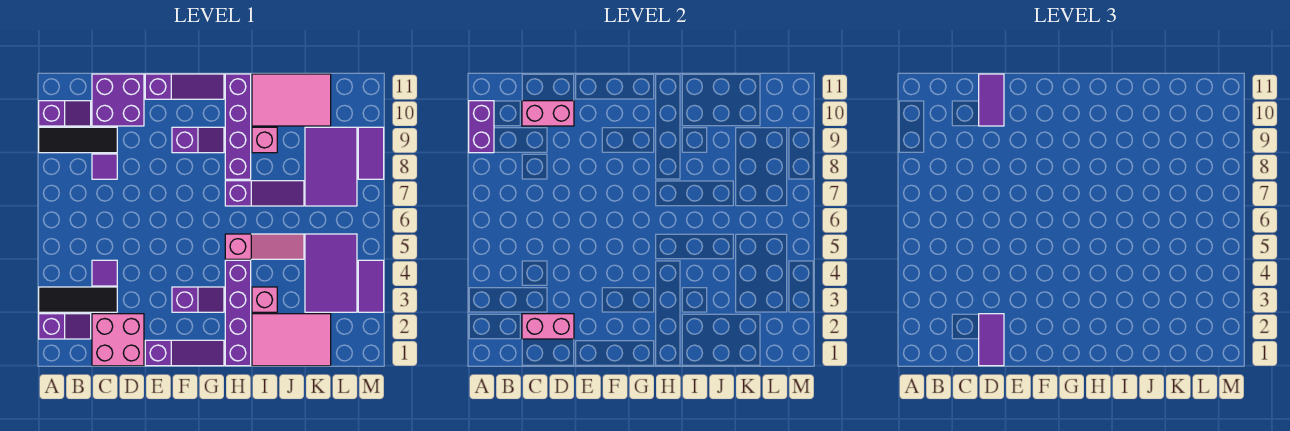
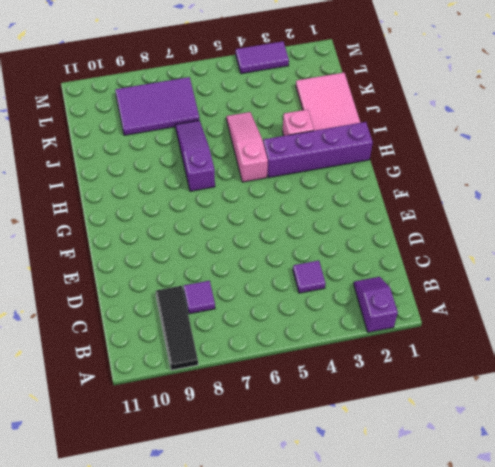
none -> black tile A3:C3 level 1
none -> purple slope A10:B10 level 1 top A
none -> pink brick C1:D2 level 1

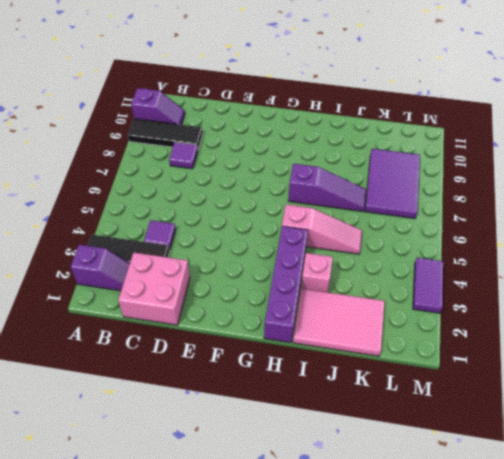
none -> purple brick C10:D11 level 1
none -> purple slope E1:G1 level 1 top E
none -> purple slope E11:G11 level 1 top E

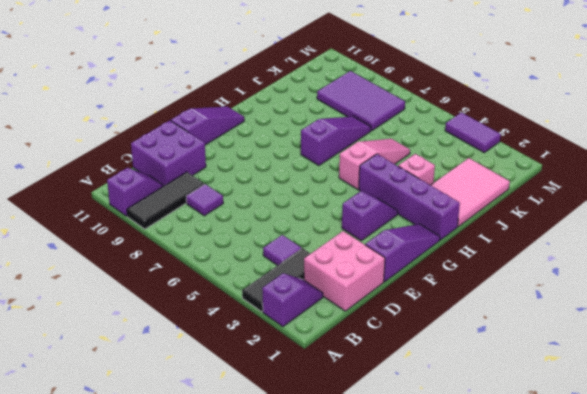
none -> purple slope F9:G9 level 1 top F
none -> purple brick H8:H11 level 1
none -> pink brick I9 level 1

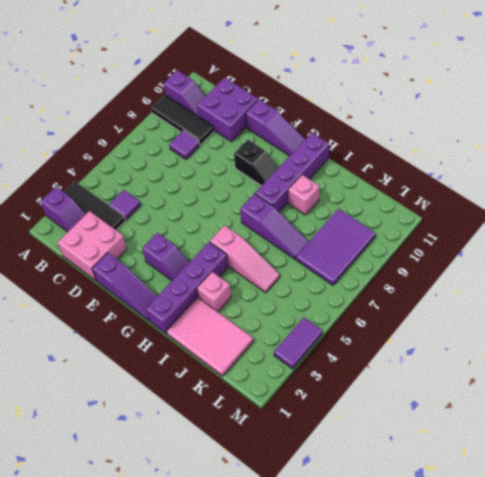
black slope F9:G9 level 1 top F -> purple slope F9:G9 level 1 top F
none -> pink tile I10:K11 level 1
none -> purple tile K3:L5 level 1
none -> purple tile M8:M9 level 1

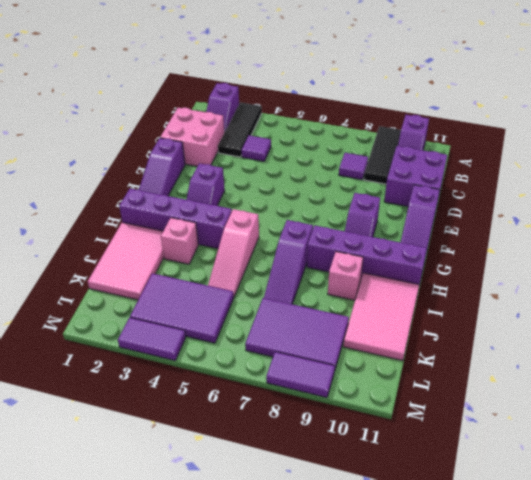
none -> purple brick A9:A10 level 2
none -> pink brick C2:D2 level 2
none -> pink brick C10:D10 level 2

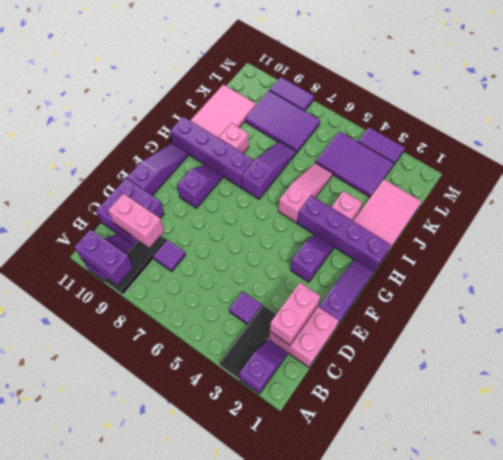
pink brick C9:C10 level 2 -> pink brick C10:D10 level 2
none -> purple tile D1:D2 level 3
none -> purple tile D10:D11 level 3

